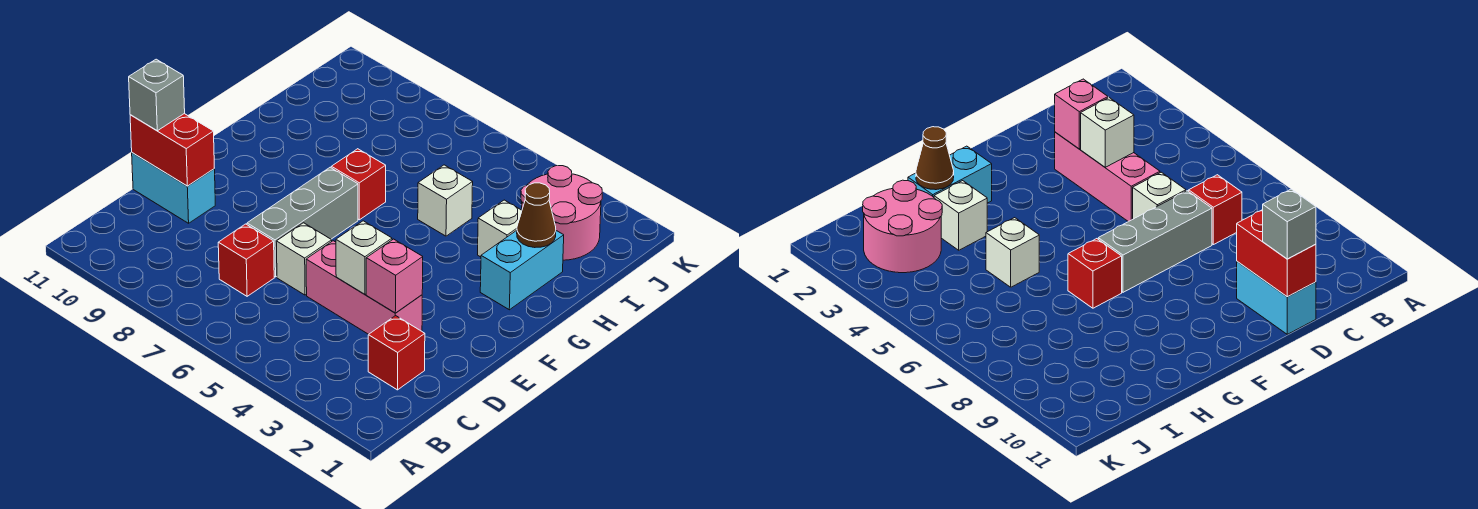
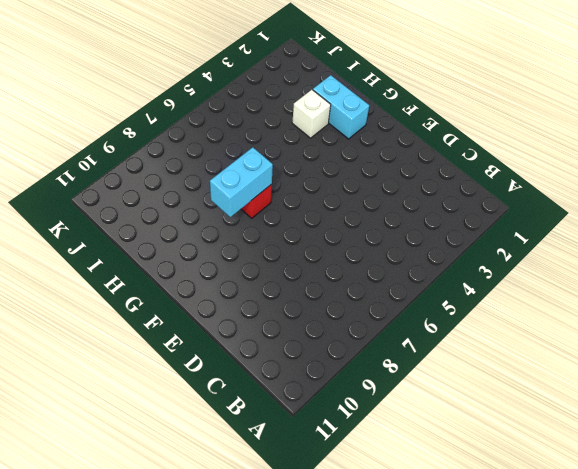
cyan brick G7:G8 level 2 -> cyan brick D10:D11 level 1
none -> red brick C2 level 1
none -> red brick C7 level 1
none -> pink brick D3:D5 level 1

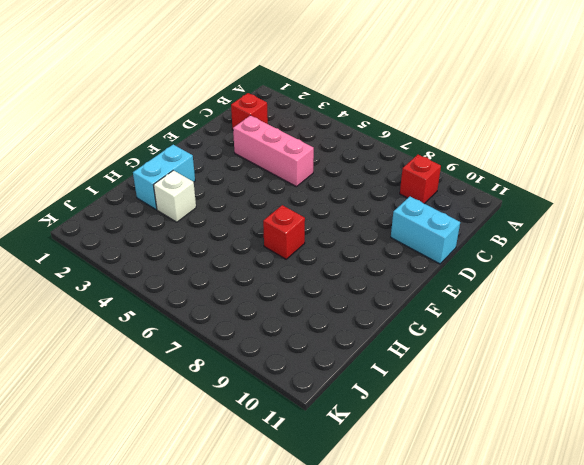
red brick B9 level 1 -> red brick C7 level 1
none -> white brick D6 level 1
none -> grey brick D7:F7 level 1
none -> white brick H5 level 1

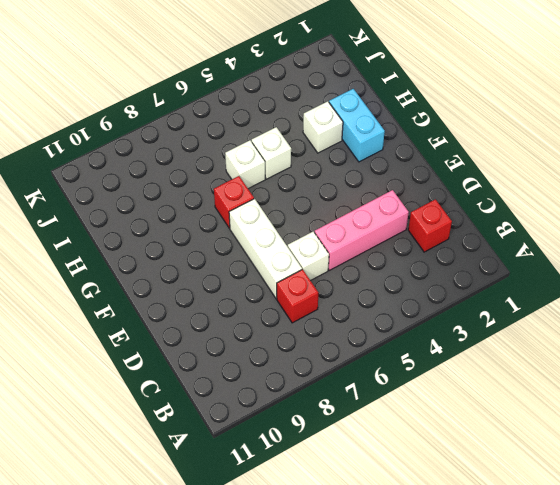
white brick D7:F7 level 1 -> grey brick D7:F7 level 1
white brick H6 level 1 -> white brick D4 level 2
none -> cyan brick D10:D11 level 1
none -> pink round brick I2:J3 level 1
none -> pink brick D3 level 2

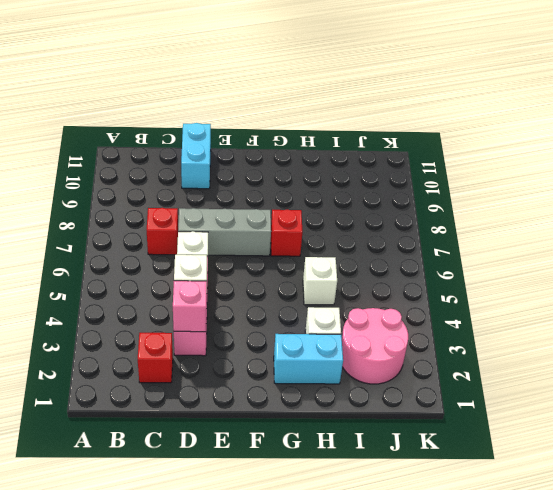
none -> red brick D10:D11 level 2
none -> brown cone H2 level 2
none -> grey brick D11 level 3

